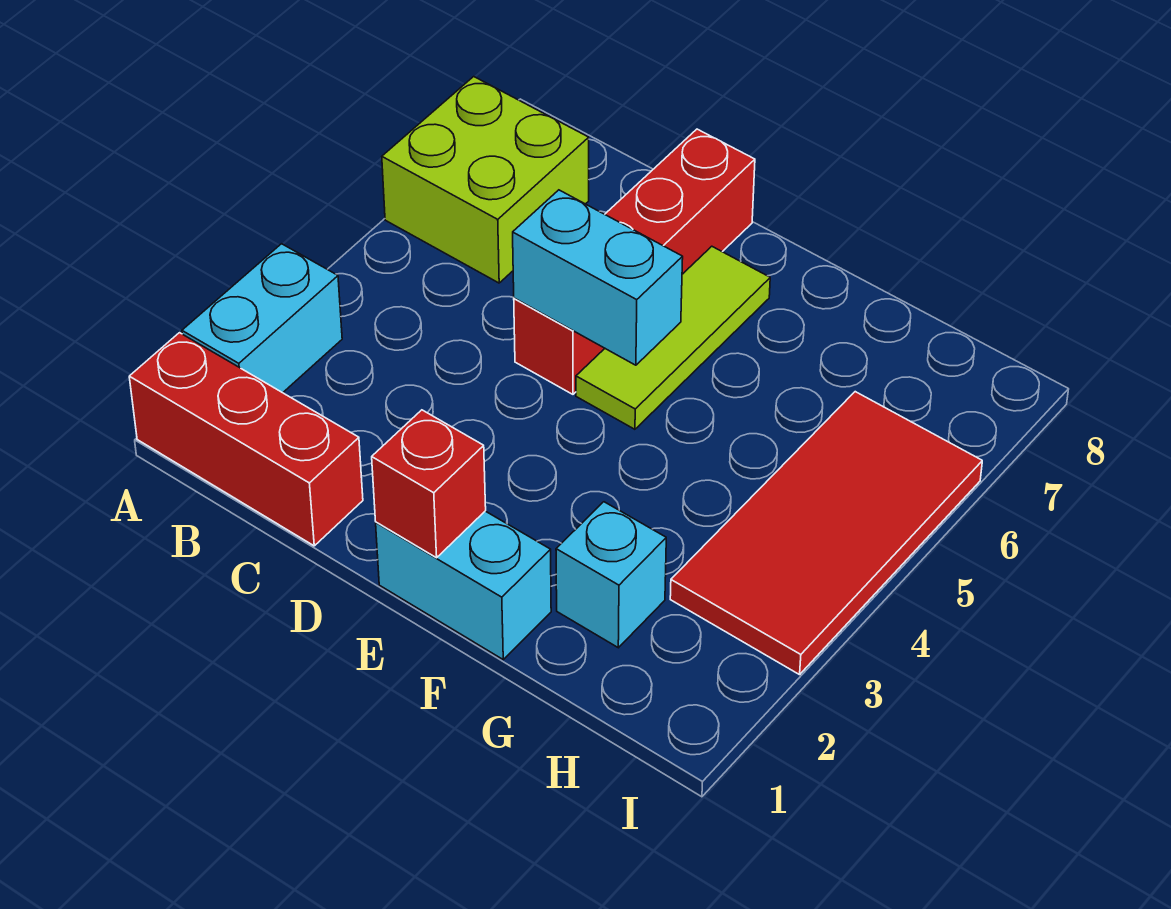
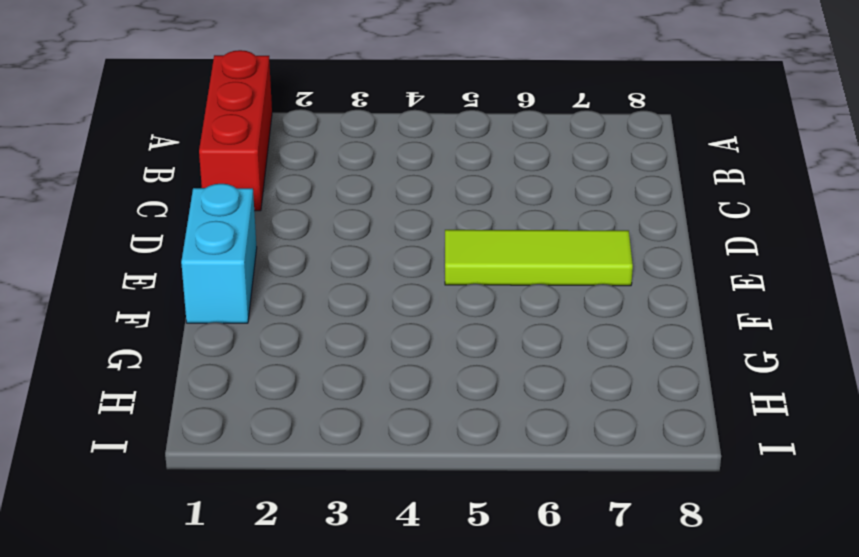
none -> cyan brick A2:A3 level 1
none -> lime brick A6:B7 level 1

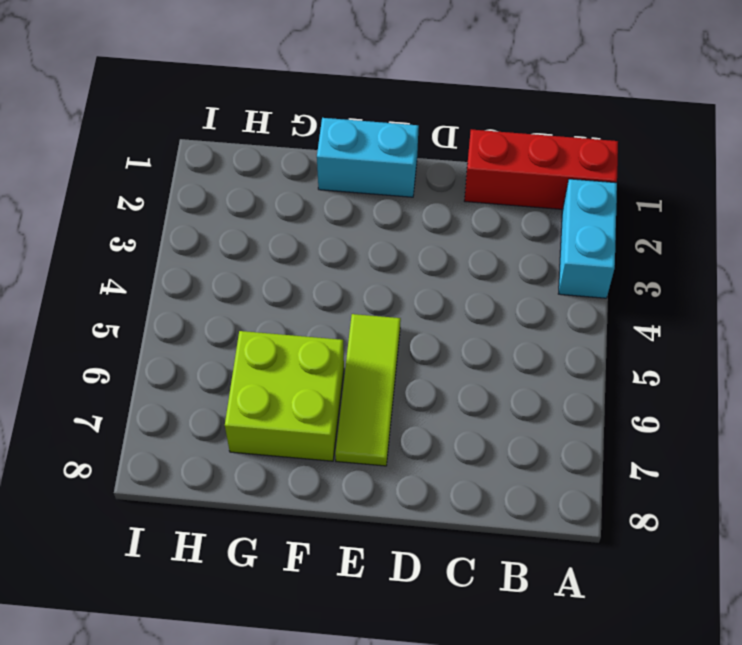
lime brick F6:G7 level 1 -> lime brick A6:B7 level 1
none -> red brick D5:D8 level 1
none -> cyan brick G2 level 1

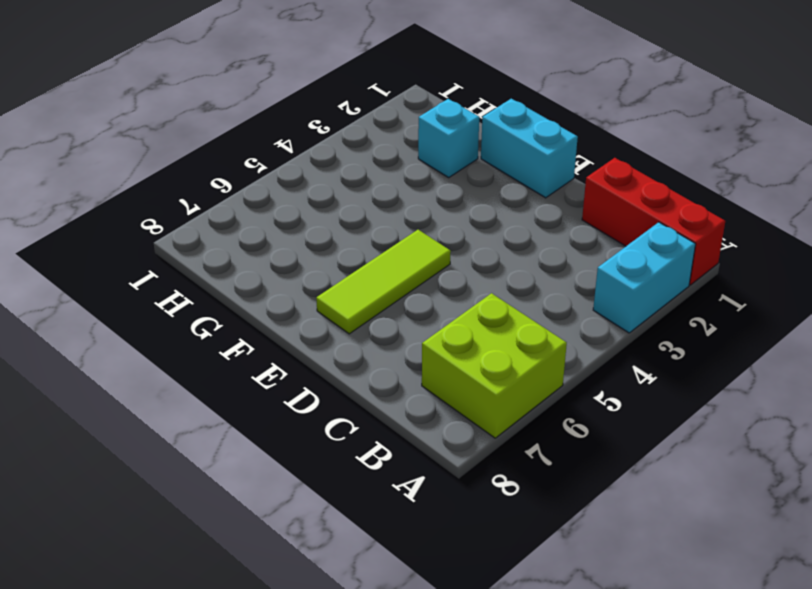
none -> red brick D5:D8 level 1
none -> red tile H3:I6 level 1

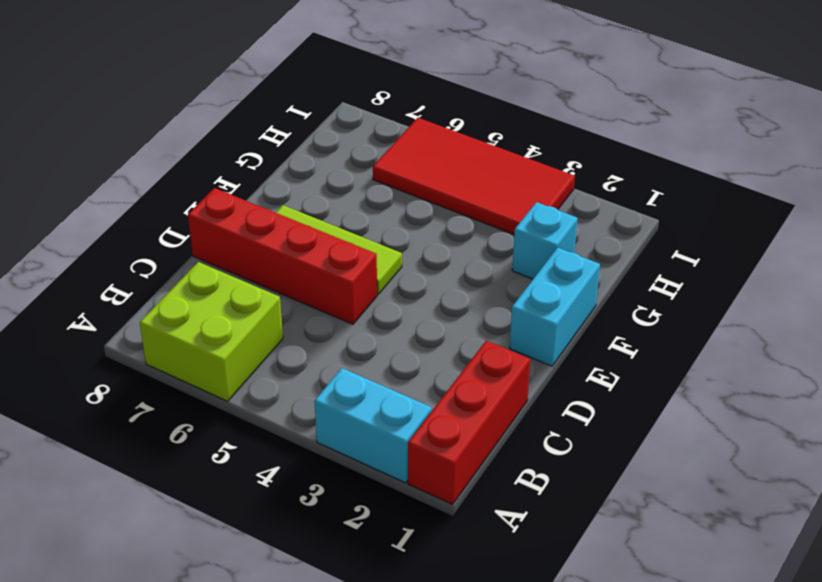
none -> cyan brick D5:E5 level 2
none -> red brick E1 level 2

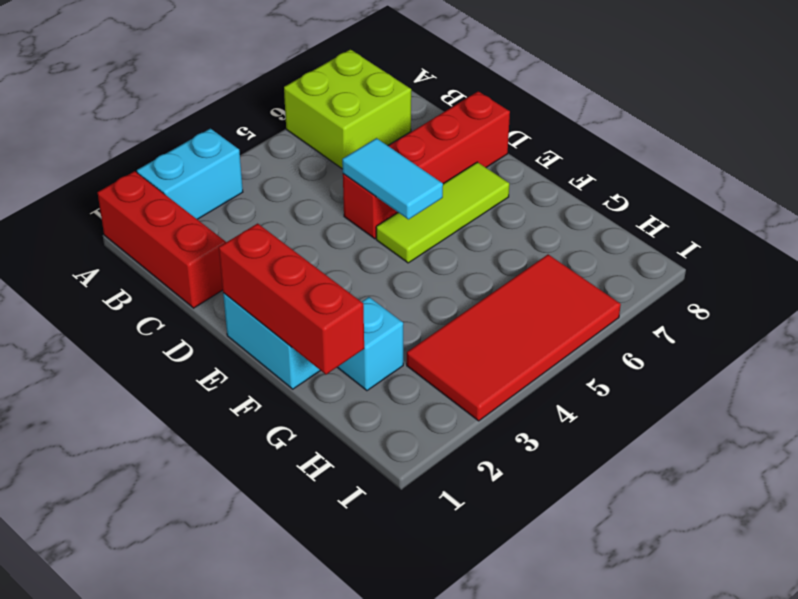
cyan tile D5:E5 level 2 -> cyan brick D5:E5 level 2
red brick E1:G1 level 2 -> red brick E1 level 2

